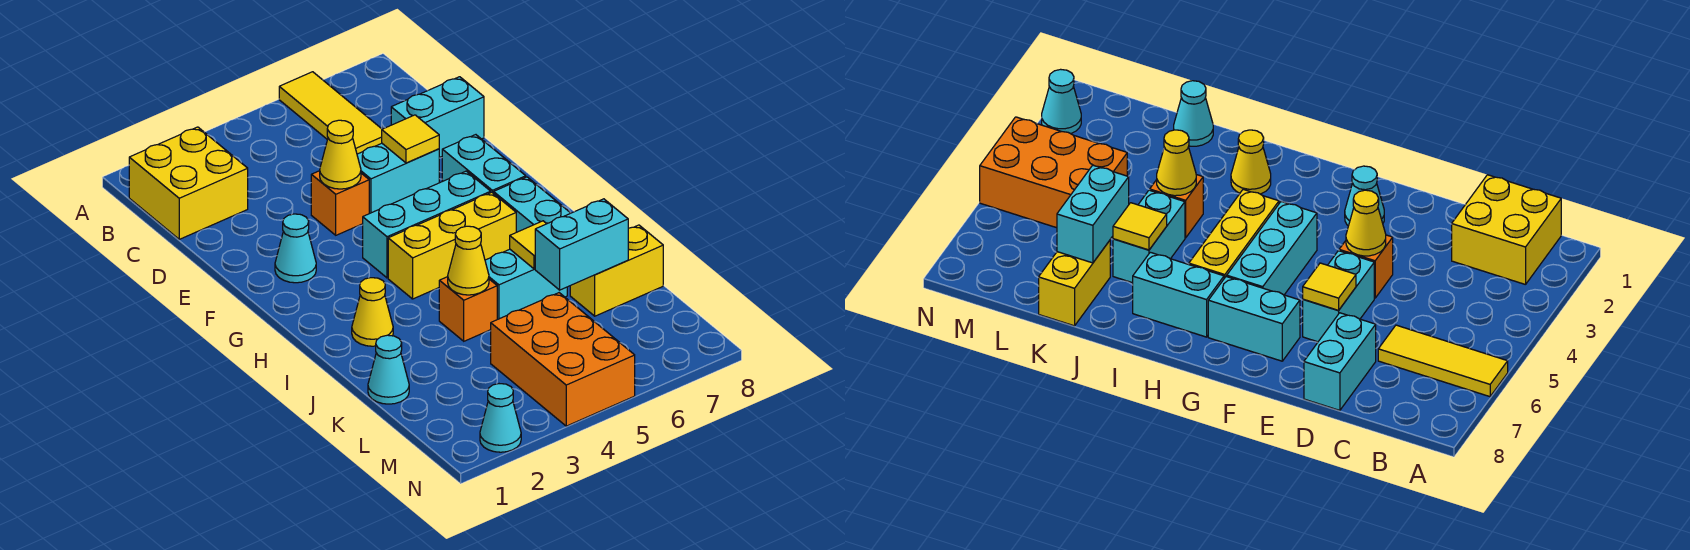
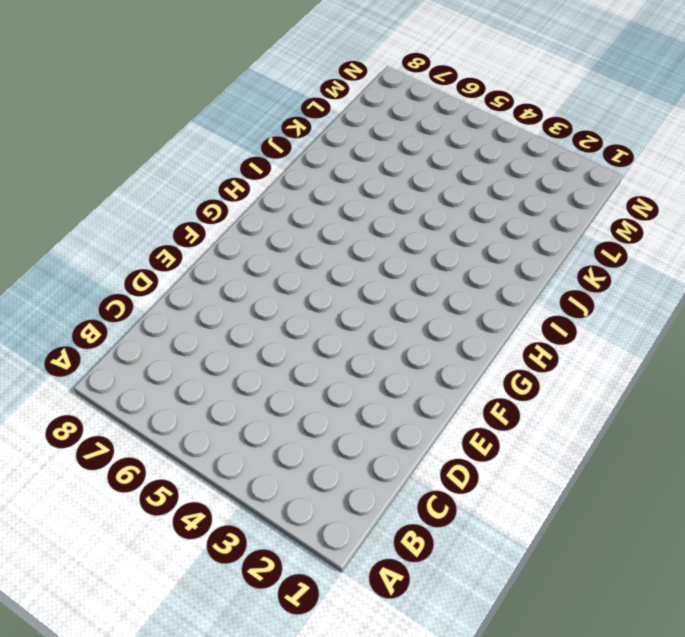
none -> yellow tile A6:C6 level 1
none -> yellow brick B1:C2 level 1
none -> cyan brick D7:D8 level 1

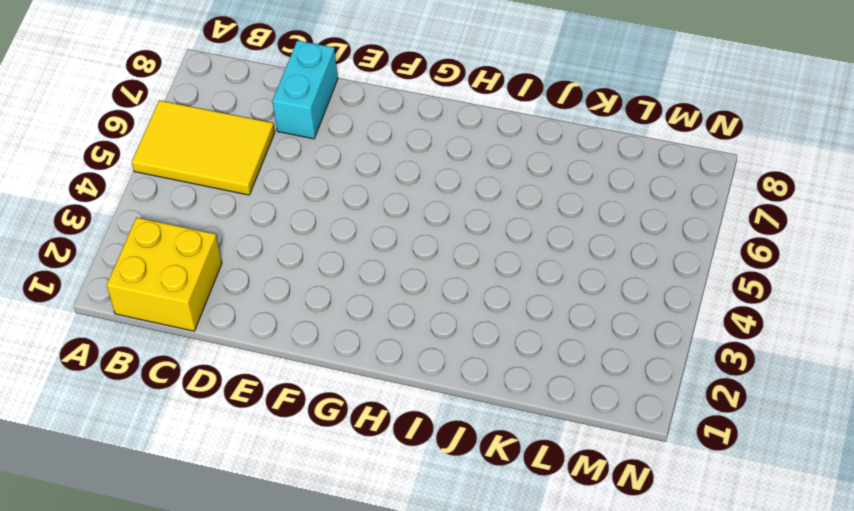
yellow tile A5:C6 level 1 -> yellow tile A6:C6 level 1
none -> orange brick E4 level 1
none -> cyan brick E5:E6 level 1
none -> cyan cone F2 level 1

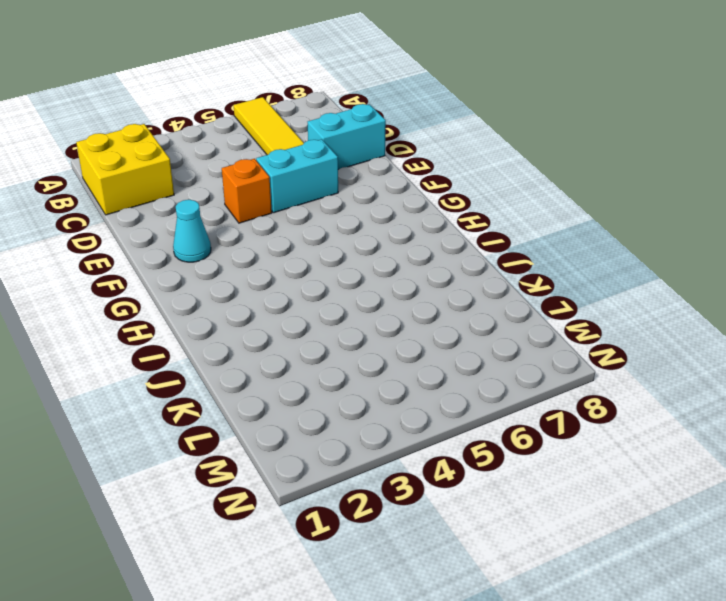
none -> cyan brick F7:G7 level 1
none -> cyan brick G4:G6 level 1
none -> yellow brick H4:H6 level 1

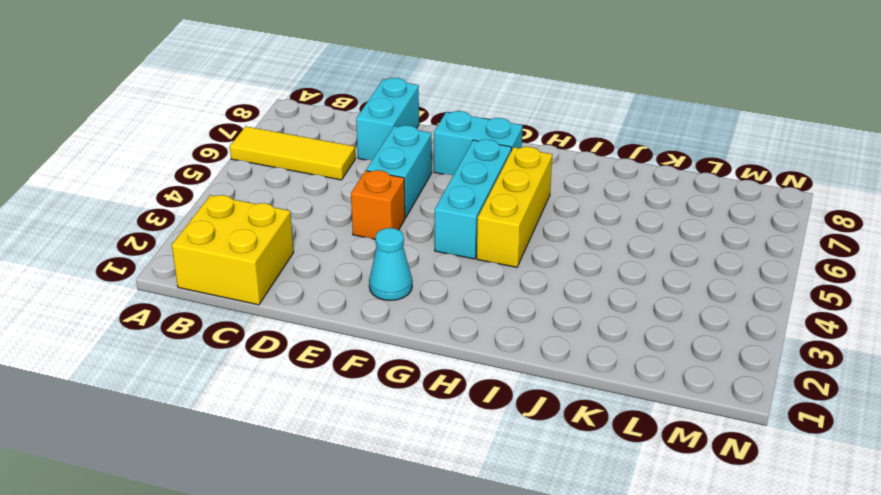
none -> cyan brick H7:I7 level 1
none -> yellow cone I2 level 1
none -> orange brick J4 level 1

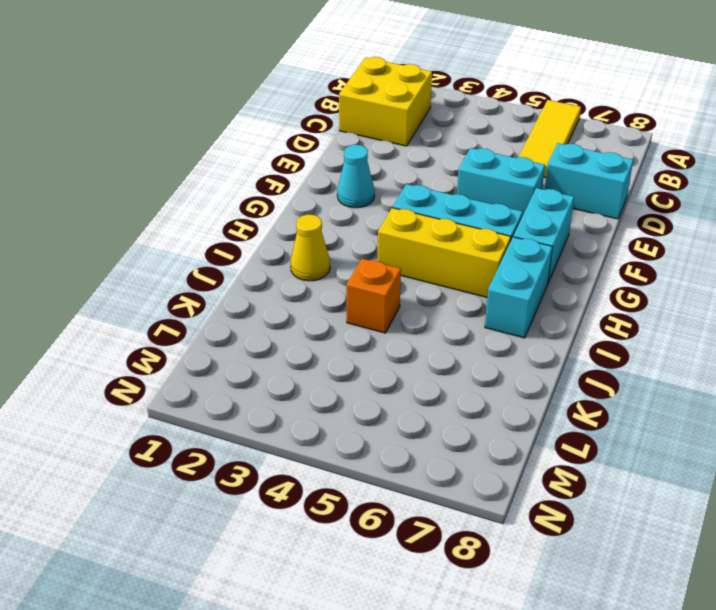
none -> orange brick E4 level 1
none -> cyan brick J5:J6 level 1
none -> cyan cone K1 level 1

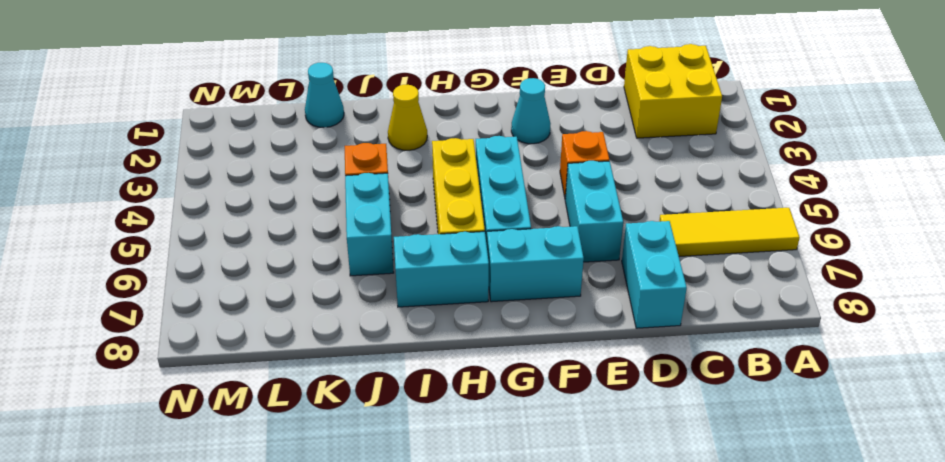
none -> yellow brick K7:K8 level 1
none -> orange brick L4:N5 level 1
none -> cyan cone N2 level 1

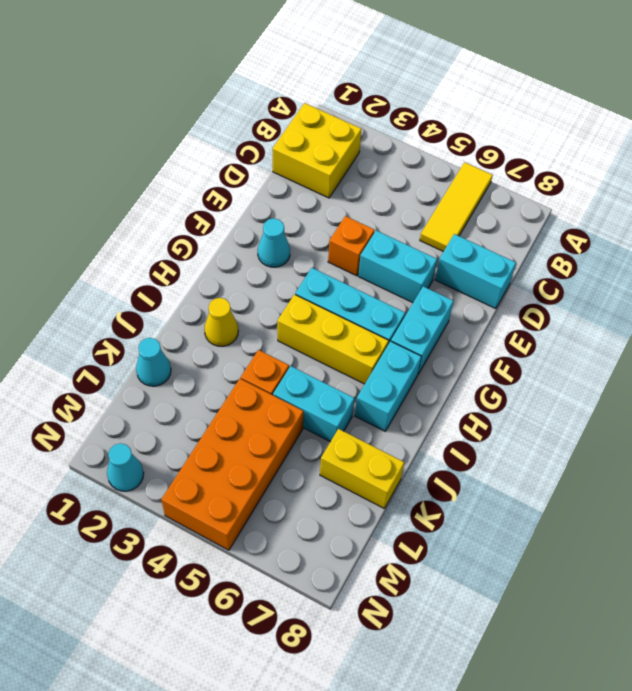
orange brick K4:N5 level 1 -> orange brick L4:N5 level 1
none -> yellow cone E4 level 2
none -> yellow tile E6 level 2
none -> yellow cone J4 level 2

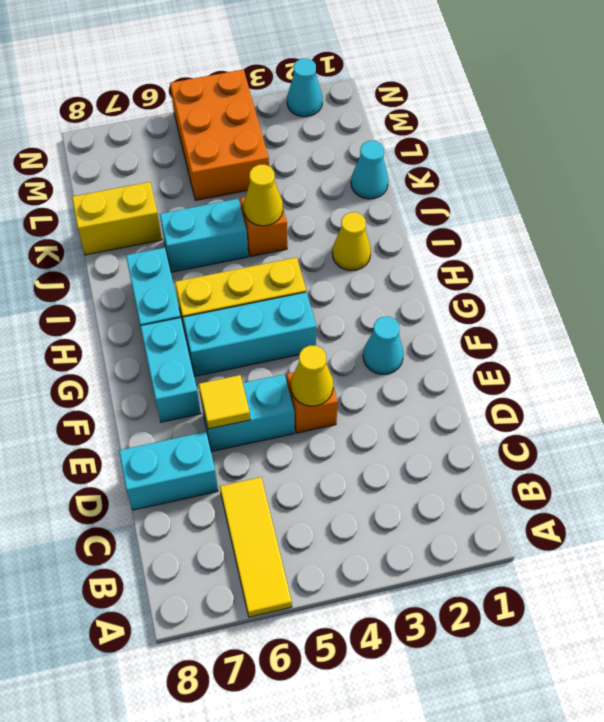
none -> yellow brick B1:C2 level 1
none -> yellow tile J6 level 2
none -> cyan brick K6:K7 level 2

